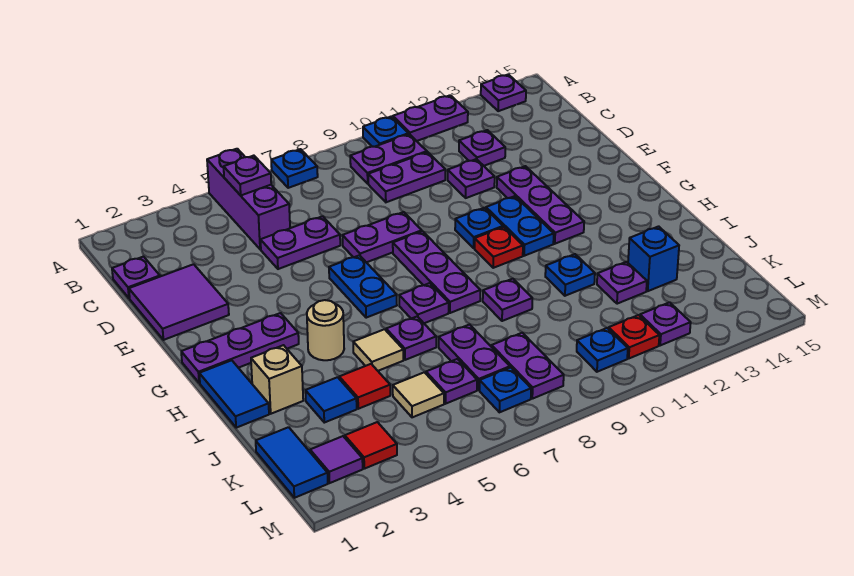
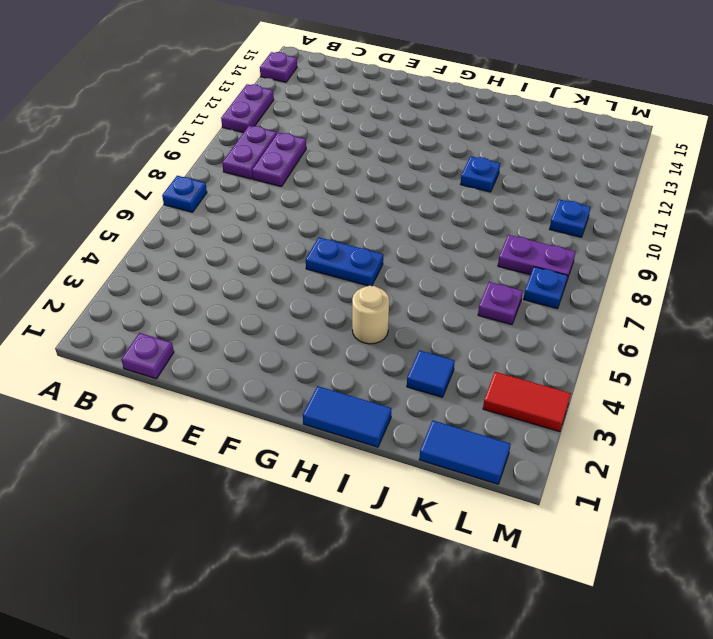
red tile L3:M3 level 1 -> red tile L3 level 1
none -> purple brick A5:C5 level 1
none -> blue plate A10 level 1
none -> purple plate C12 level 1
none -> purple tile D1:E2 level 1

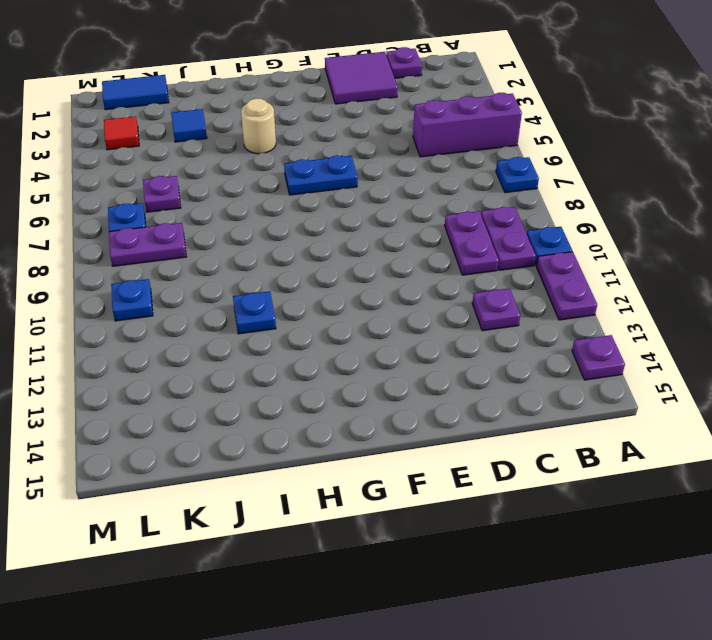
none -> purple plate D5:D6 level 1
none -> purple plate D11 level 1
none -> purple plate E7:E8 level 1
none -> purple plate E12:G12 level 1

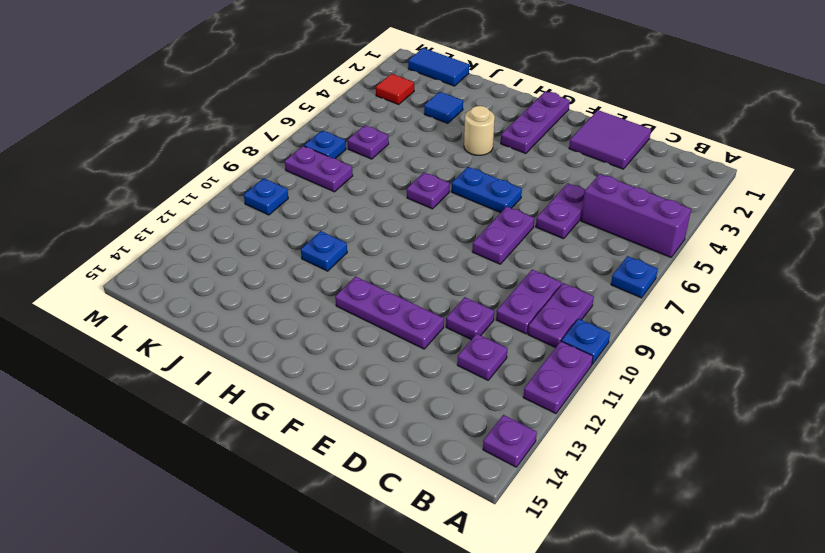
none -> purple plate C1 level 1
none -> purple plate F8:H8 level 1
none -> blue plate F10 level 1
none -> blue plate F11:G11 level 1

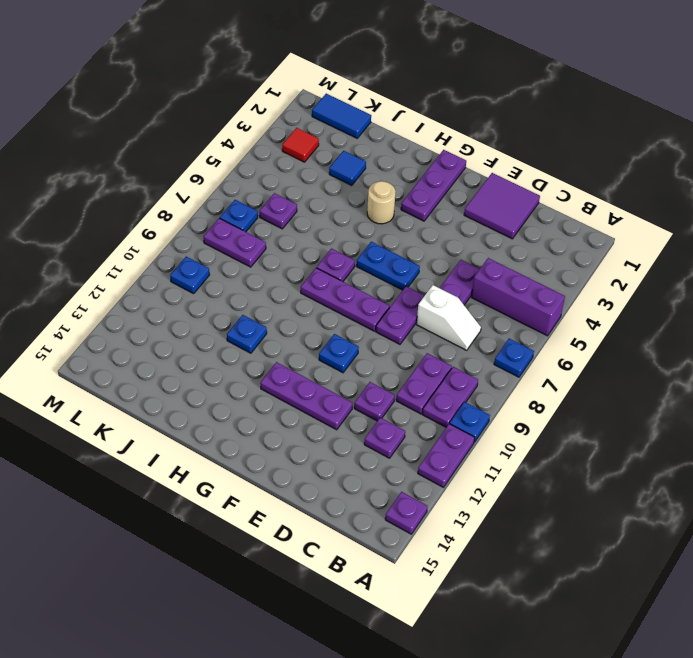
white slope C7:D7 level 1 top D -> none
none -> purple plate C1 level 1
none -> blue plate F11:G11 level 1
none -> red plate G10 level 1
none -> blue tile H1:I1 level 1

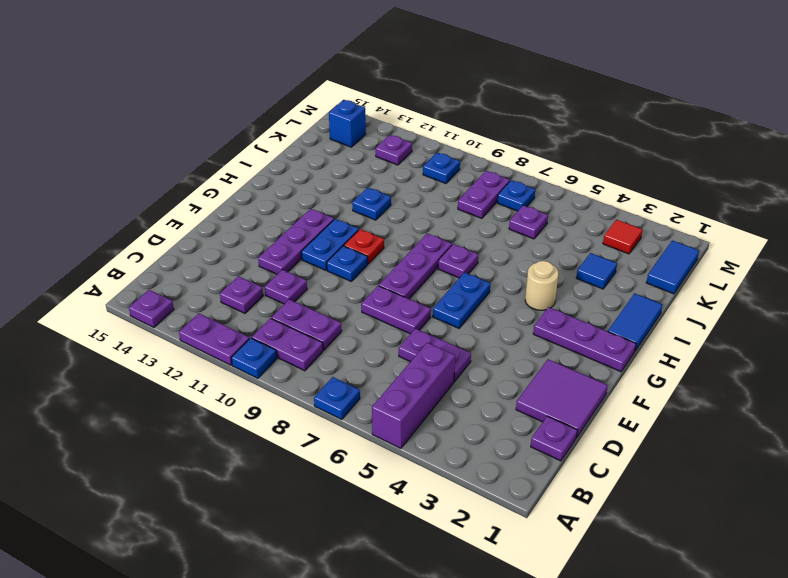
blue brick L14 level 1 -> blue brick J13 level 1
none -> tan brick I2 level 1
none -> tan tile I5 level 1
none -> purple plate I6 level 1
none -> purple plate I9 level 1

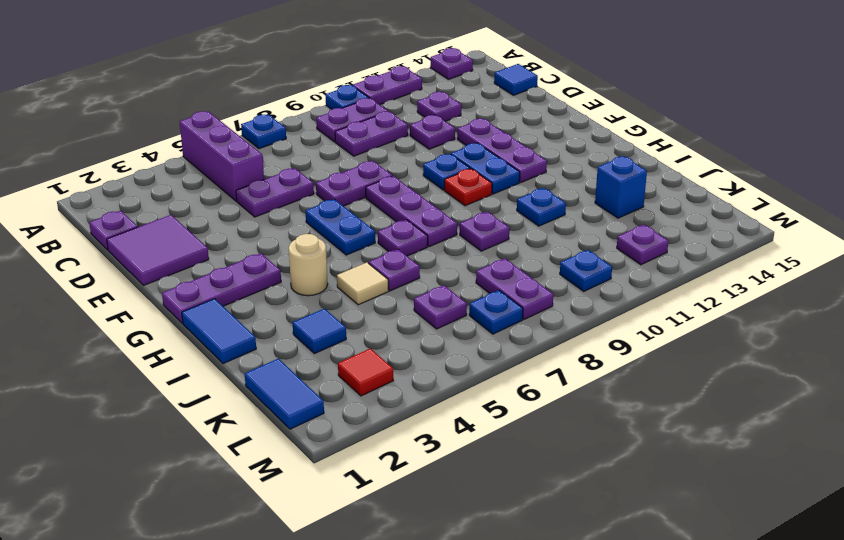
blue tile C15 level 1 -> none
none -> tan brick I2 level 1
none -> red tile J4 level 1
none -> purple plate J7:K7 level 1
none -> purple plate J12 level 1

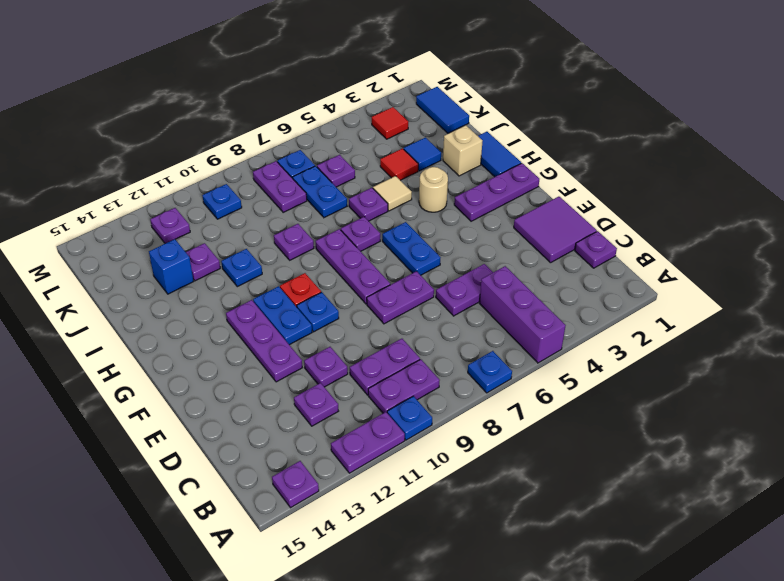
blue plate J7:K7 level 1 -> purple plate J7:K7 level 1
none -> tan tile K5 level 1
none -> purple tile L2 level 1
none -> red plate L11 level 1
none -> purple plate B5 level 2

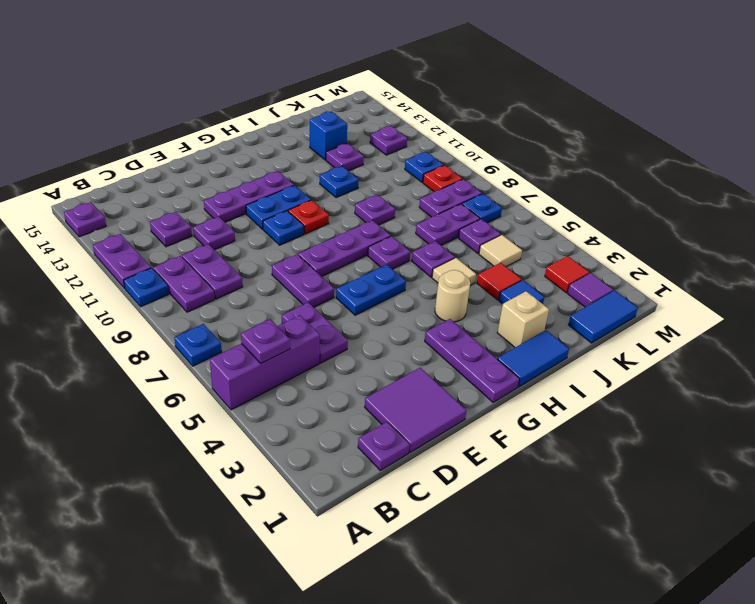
red plate L9 level 1 -> red plate L11 level 1

